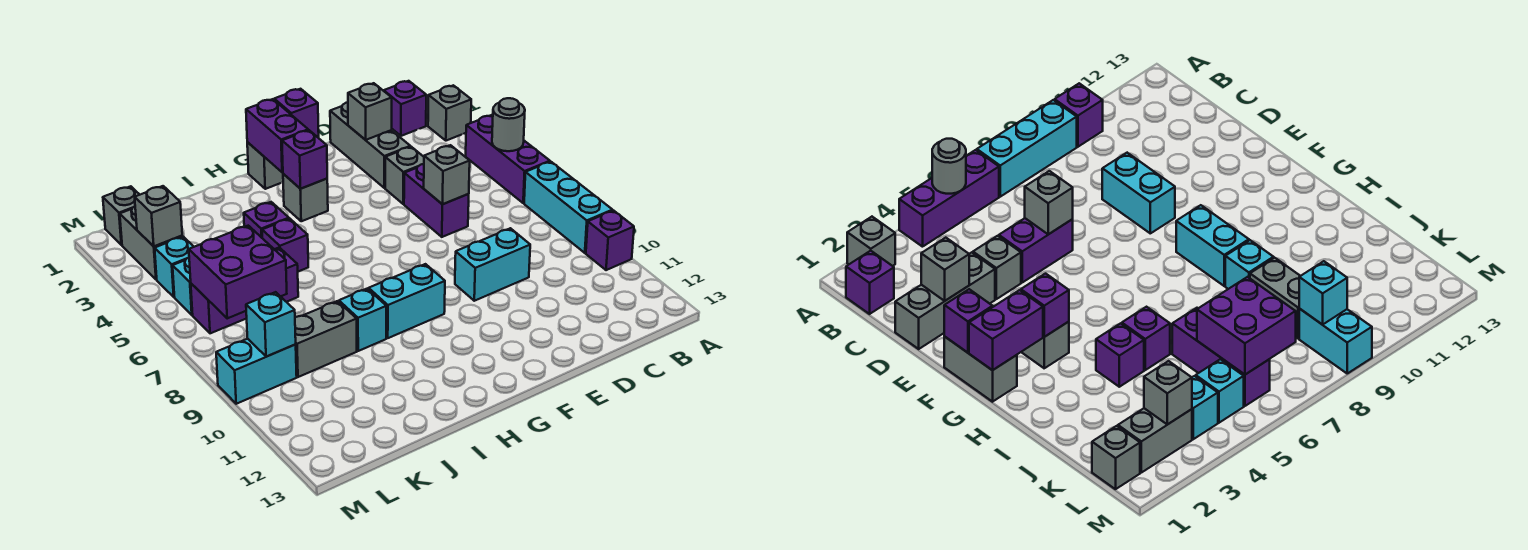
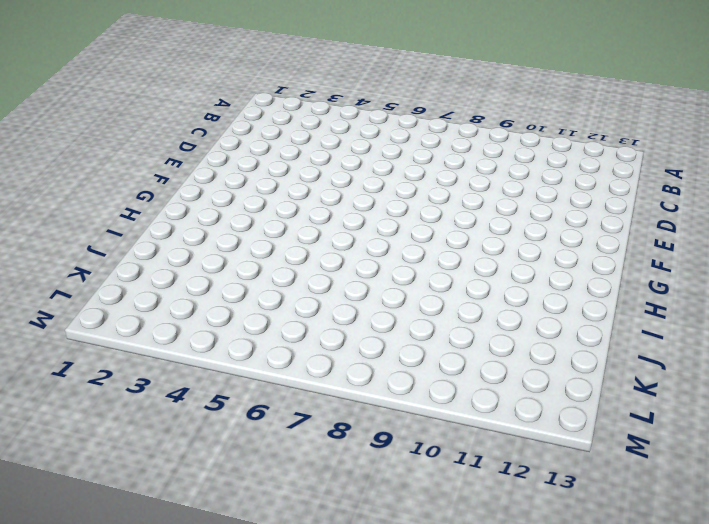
none -> grey brick A2 level 1
none -> purple brick A4:A6 level 1
none -> cyan brick A7:A9 level 1
none -> purple brick A10 level 1

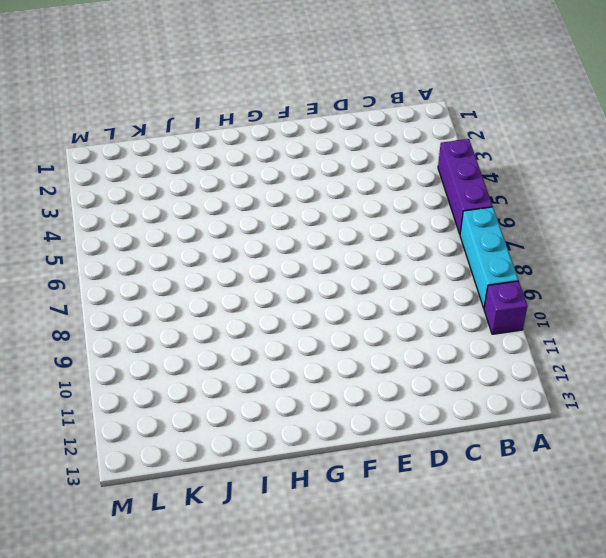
none -> grey brick A2 level 1
none -> purple brick B1 level 1
none -> grey brick D1:D3 level 1
none -> grey brick D4 level 1

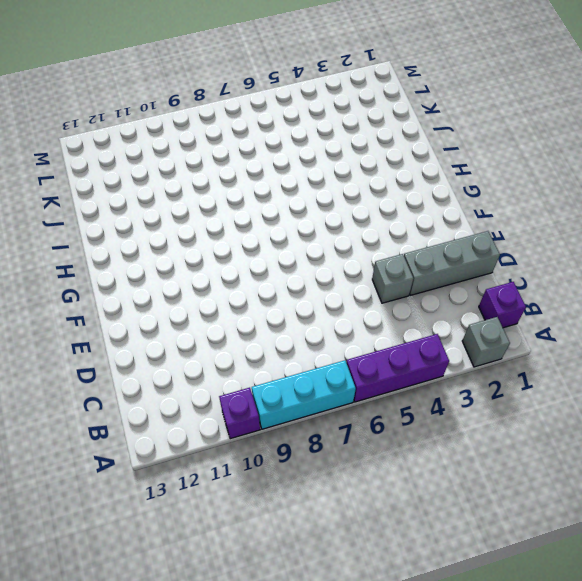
none -> purple brick D5:D6 level 1
none -> cyan brick D9:E9 level 1
none -> grey brick F1:G1 level 1
none -> grey brick G3 level 1

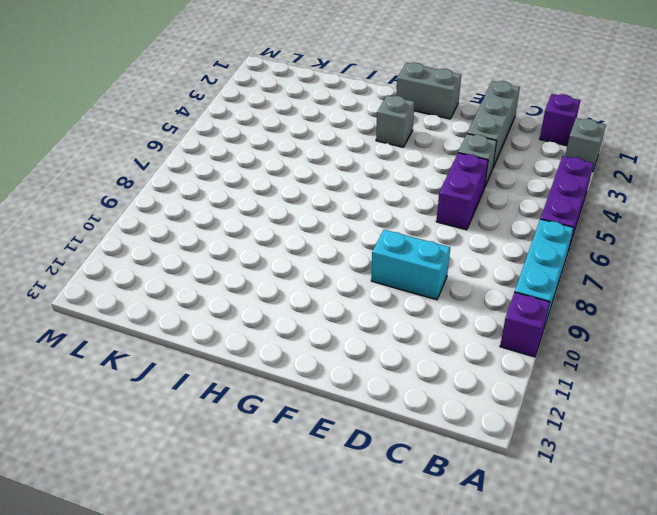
none -> cyan brick G9:H9 level 1
none -> purple brick I4 level 1
none -> purple brick I5 level 1
none -> cyan brick I9 level 1

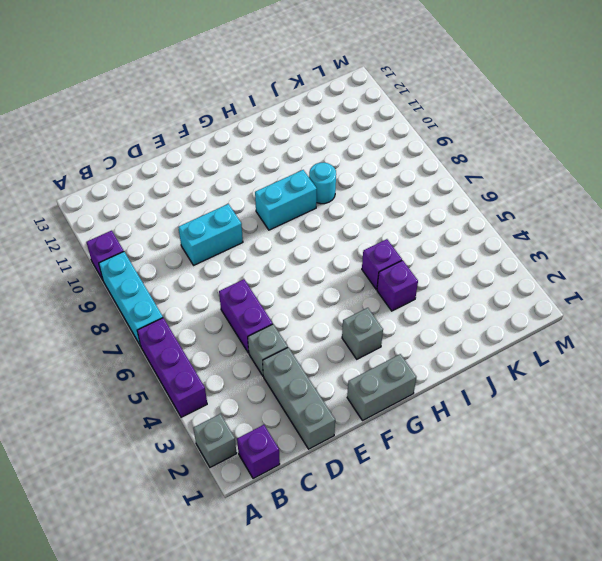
cyan round brick I9 level 1 -> cyan brick I9 level 1
none -> purple brick J6:L6 level 1
none -> grey brick J9:K9 level 1
none -> grey brick L1 level 1
none -> grey brick L2:L3 level 1

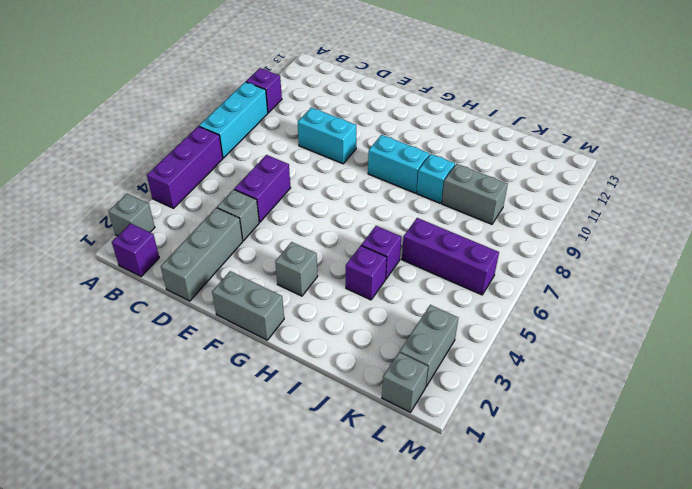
none -> cyan brick L4 level 1
none -> cyan brick L5 level 1
none -> cyan brick L9:M9 level 1
none -> grey round brick A5 level 2

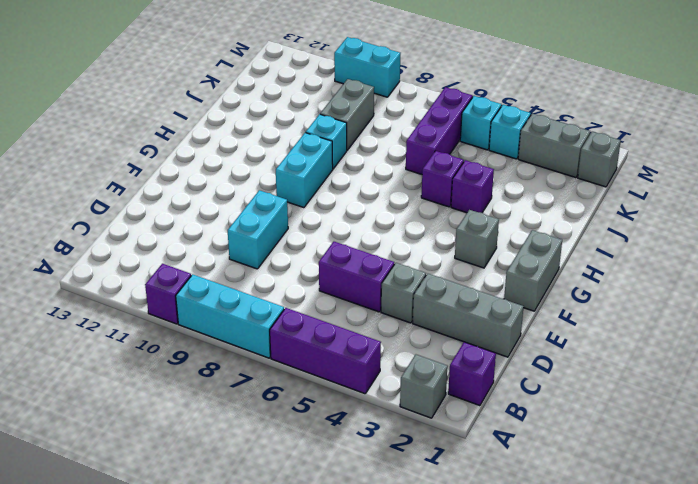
cyan brick M9:M10 level 1 -> cyan brick L9:M9 level 1
none -> grey round brick A5 level 2
none -> grey brick D2 level 2
none -> grey brick D6 level 2
none -> purple brick F1 level 2

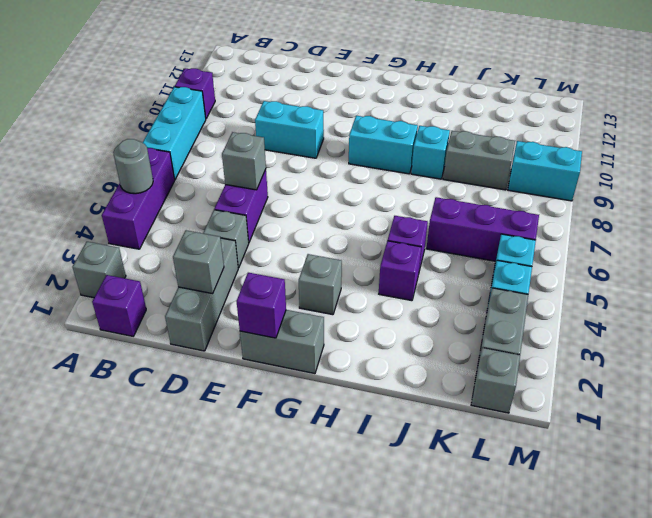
none -> purple brick G1:G2 level 2
none -> purple brick G3 level 2
none -> purple brick K6:L7 level 2
none -> grey brick L3 level 2

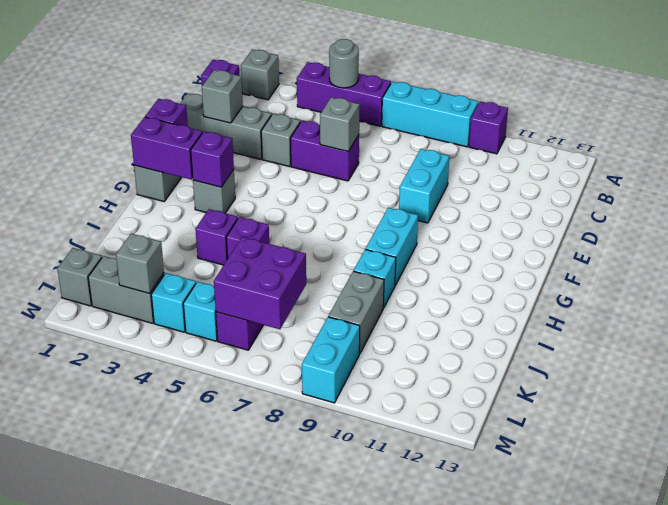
none -> cyan brick L9 level 2

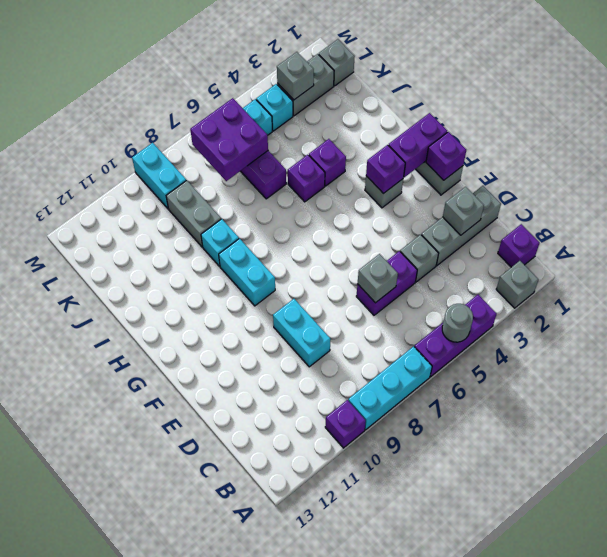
none -> cyan brick L9 level 2

